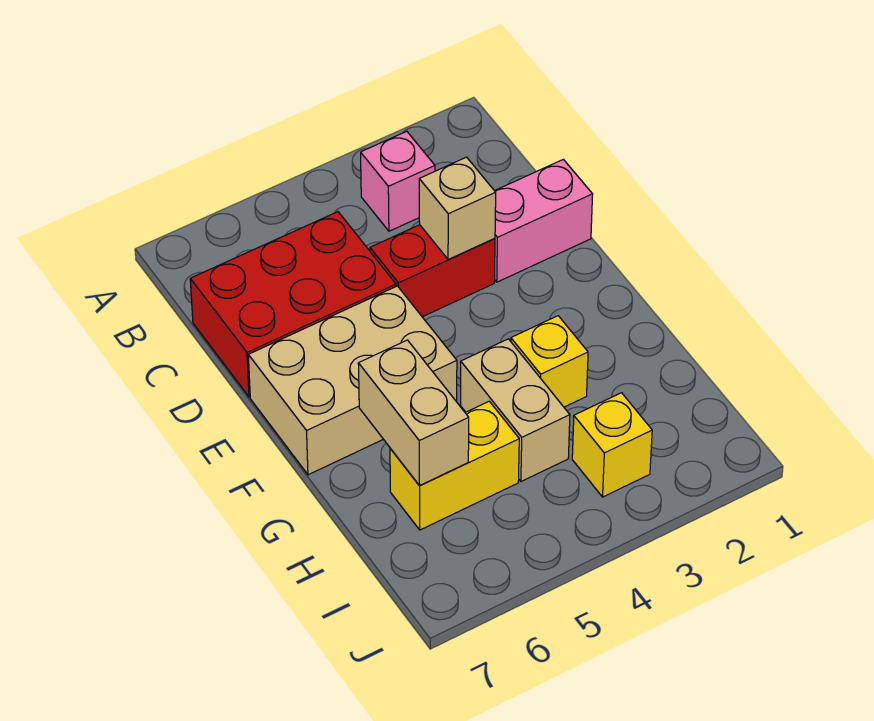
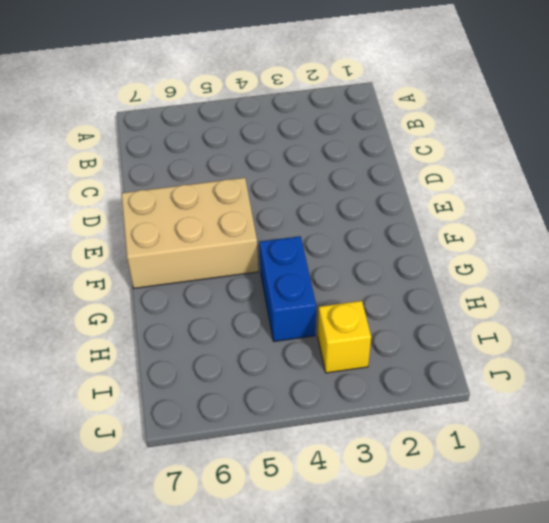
blue brick G4:H4 level 1 -> tan brick G4:H4 level 1
none -> pink brick B3 level 1
none -> red brick C5:D7 level 1

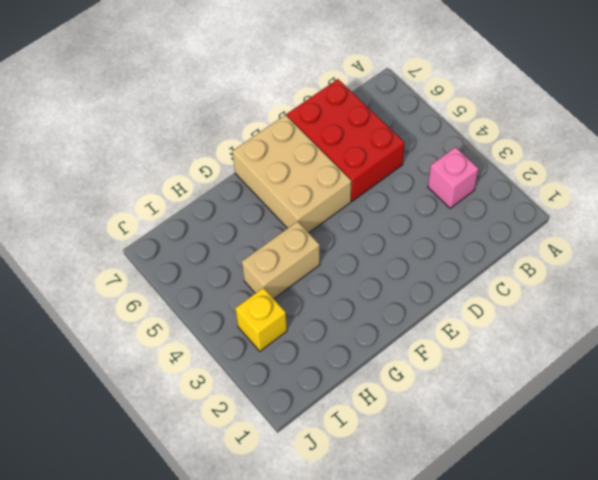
none -> pink brick D1:D2 level 1
none -> red brick D3:D4 level 1

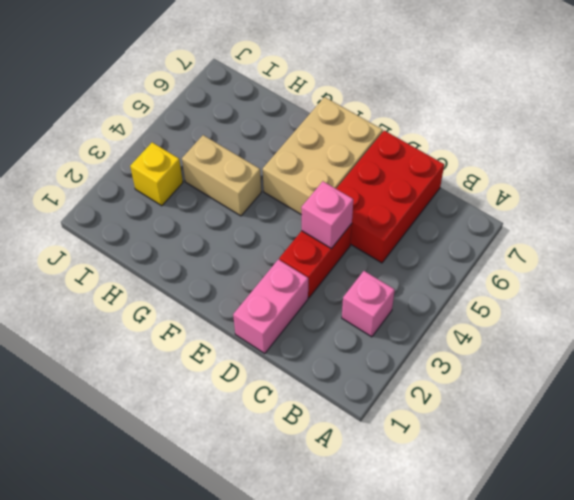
pink brick D4 level 2 -> none
none -> yellow brick G3 level 1
none -> yellow brick H5:H6 level 1

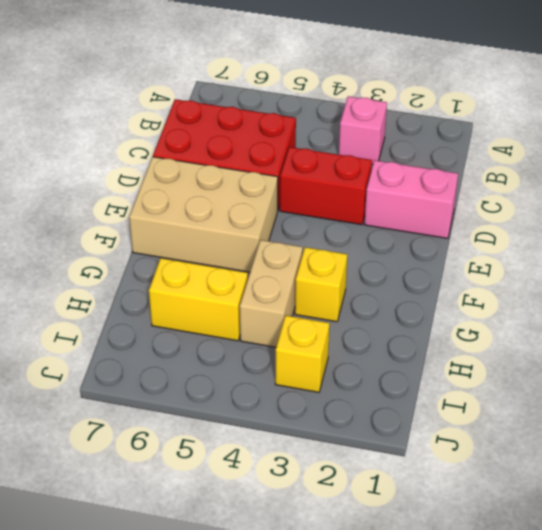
none -> tan brick D3 level 2
none -> tan brick G6:H6 level 2

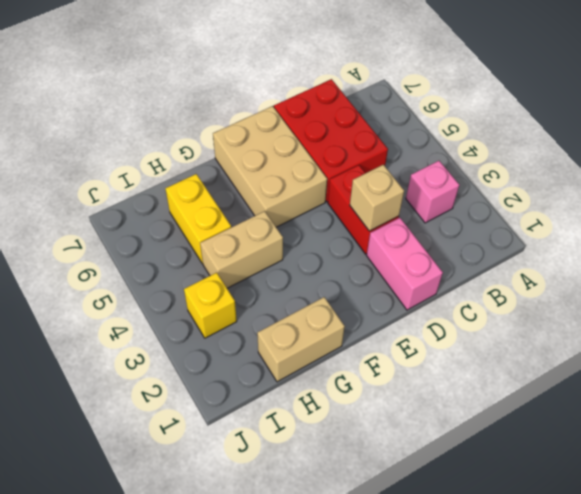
tan brick G1:H1 level 1 -> tan brick G6:H6 level 2
none -> yellow brick G3 level 1

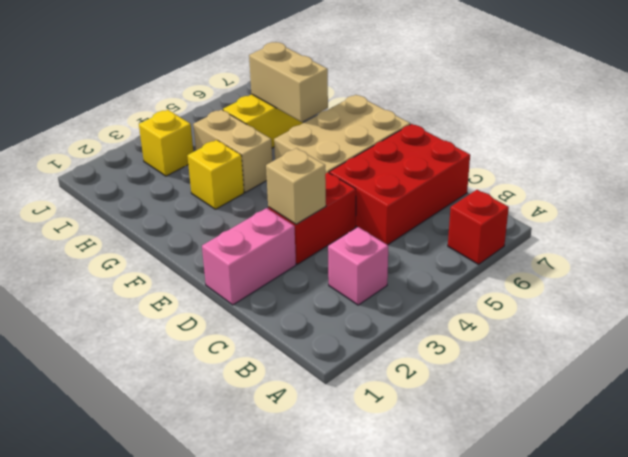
red brick A6 level 1 -> none

